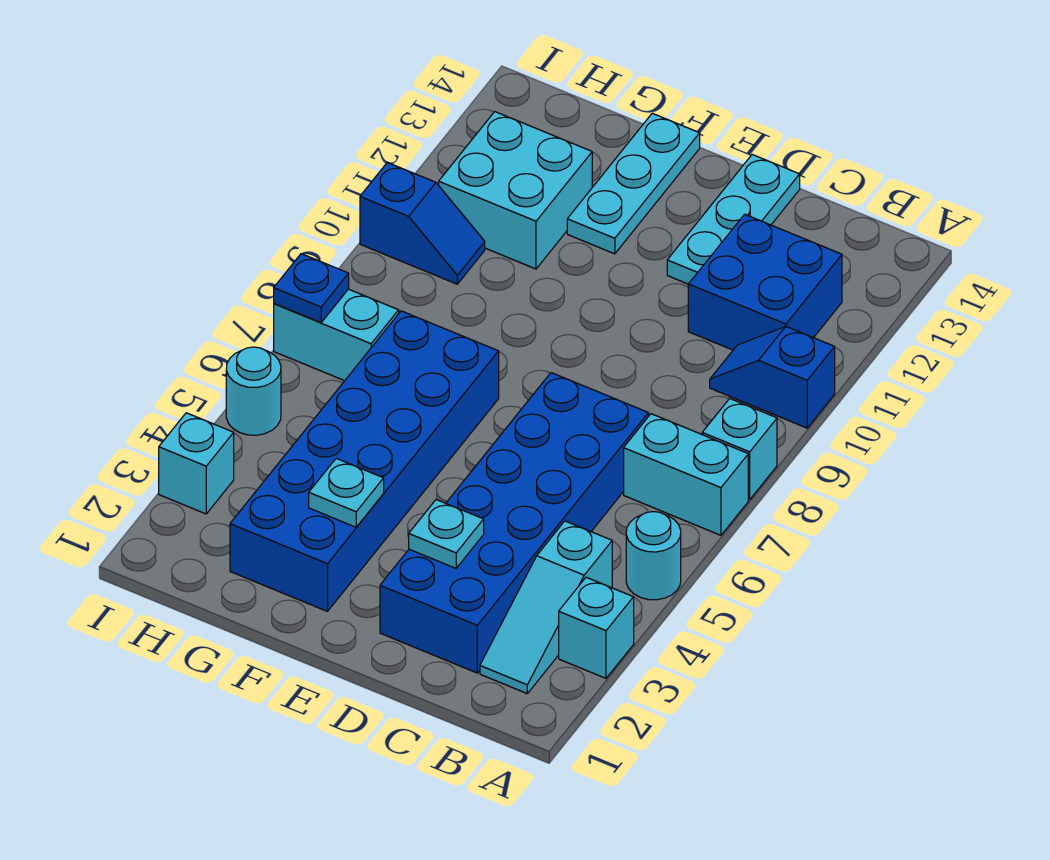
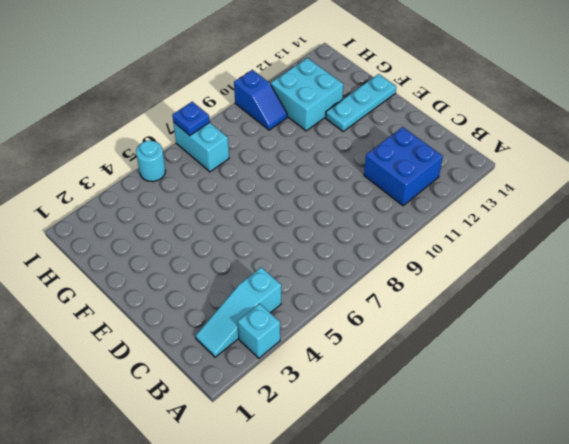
none -> cyan round brick A5 level 1
none -> cyan brick A7:B7 level 1
none -> cyan brick A8 level 1

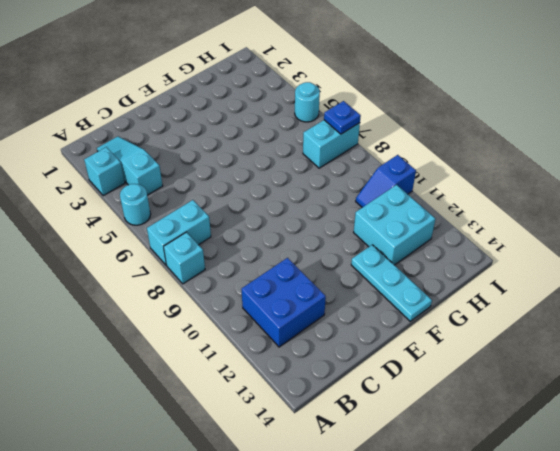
none -> blue slope A10:B10 level 1 top A
none -> blue brick C2:D7 level 1
none -> cyan plate D12:D14 level 1

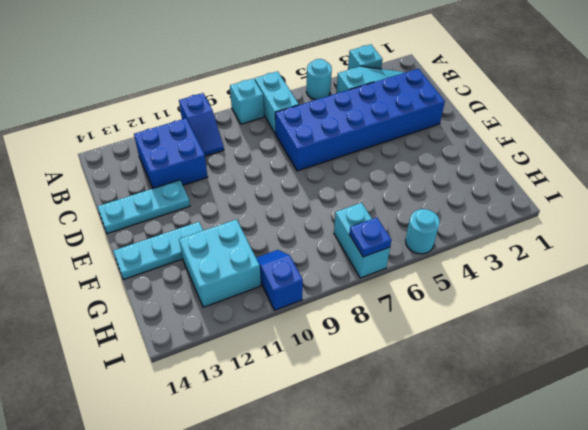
none -> blue brick F2:G7 level 1
none -> cyan brick I3 level 1
none -> cyan plate D3 level 2

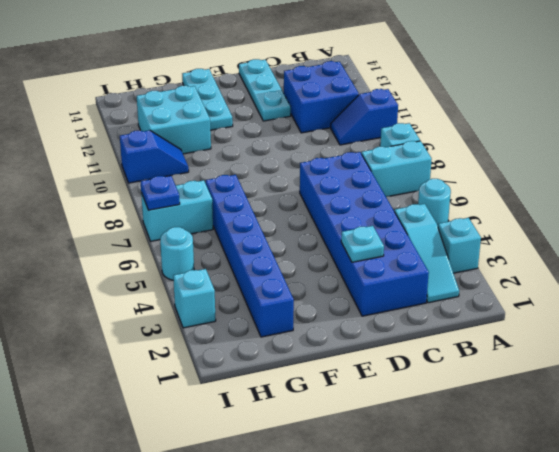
blue brick G2:G7 level 1 -> blue brick F2:G7 level 1
none -> cyan plate F3 level 2

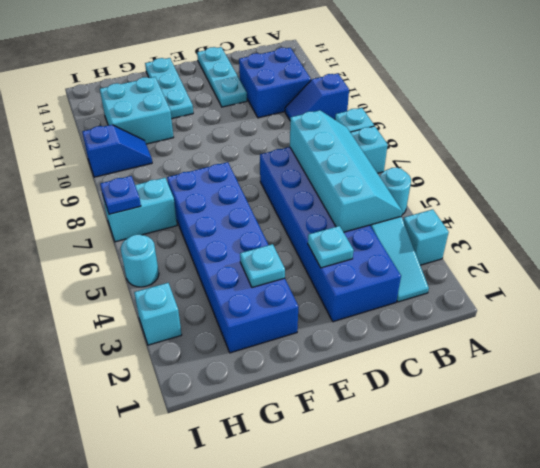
cyan slope B4:C7 level 2 top C -> none

